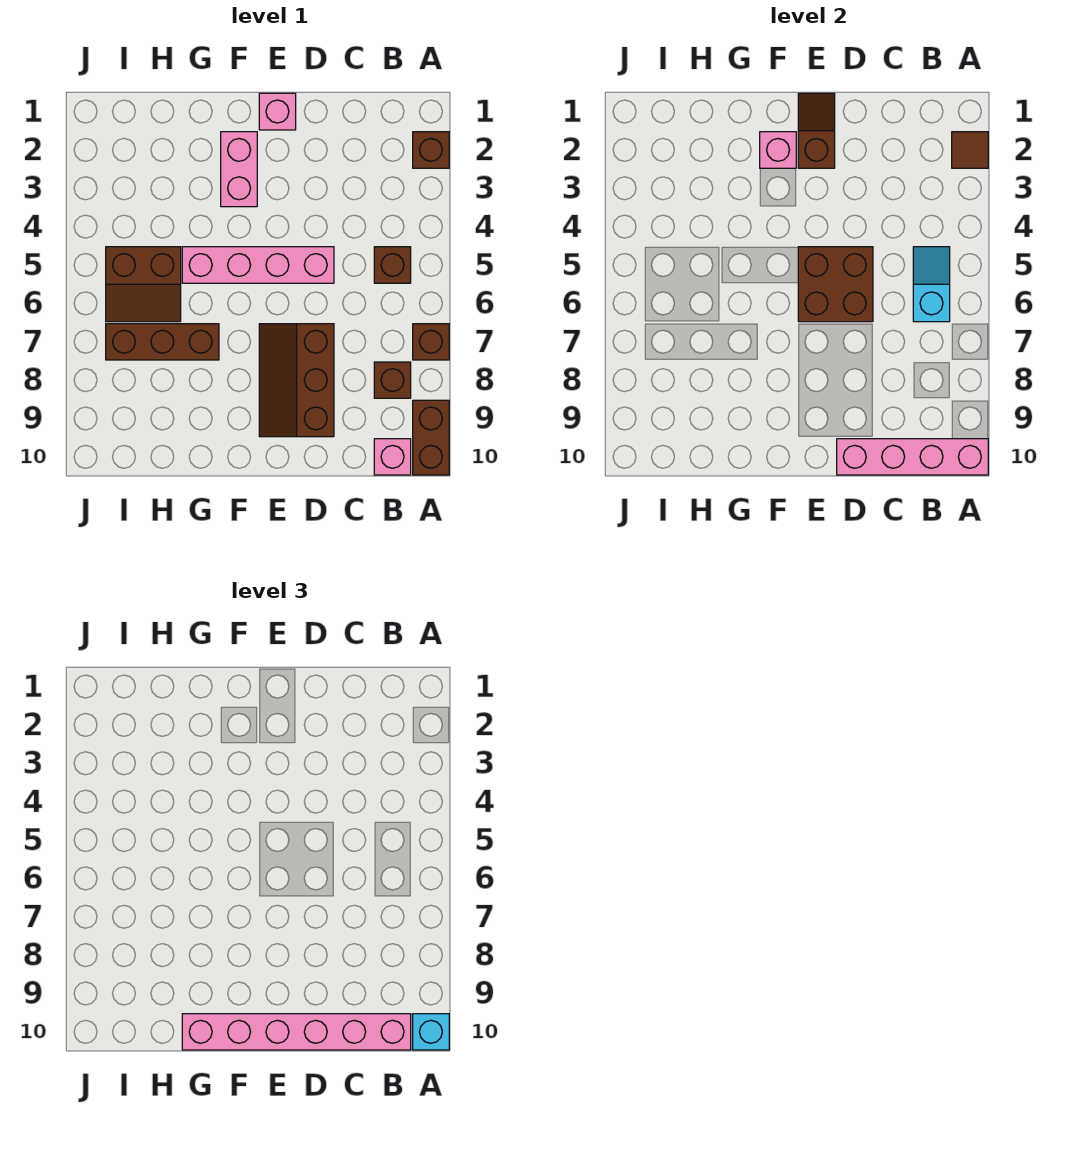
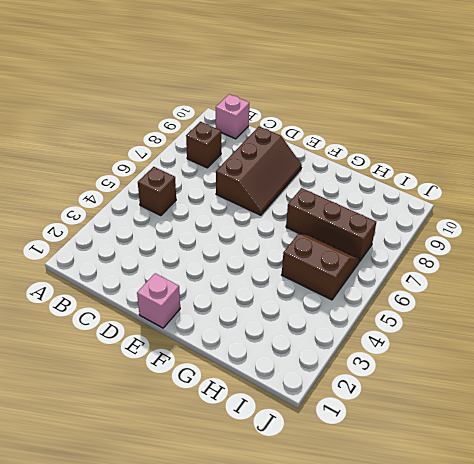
none -> brown brick A2 level 1
none -> brown brick A7 level 1
none -> brown brick A9:A10 level 1

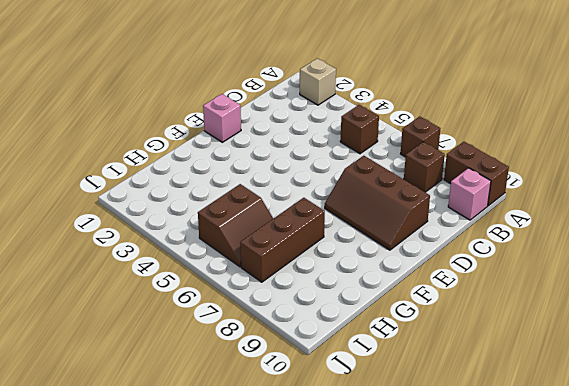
tan brick A2 level 1 -> brown brick A2 level 1
none -> pink brick D5:G5 level 1
none -> pink brick F2:F3 level 1
none -> brown tile A2 level 2

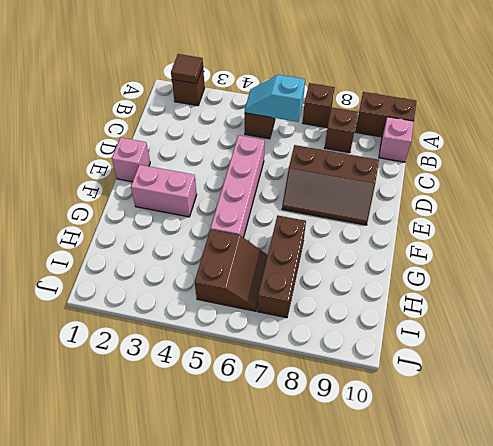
none -> pink brick A10:D10 level 2
none -> brown brick D5:E6 level 2
none -> brown slope E1:E2 level 2 top 2

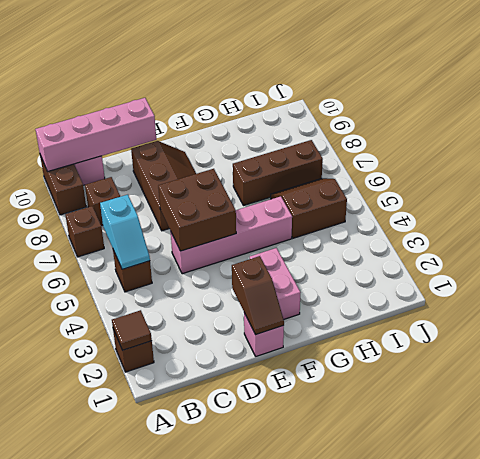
none -> pink brick F2 level 2
none -> cyan brick A10 level 3
none -> pink brick B10:G10 level 3

